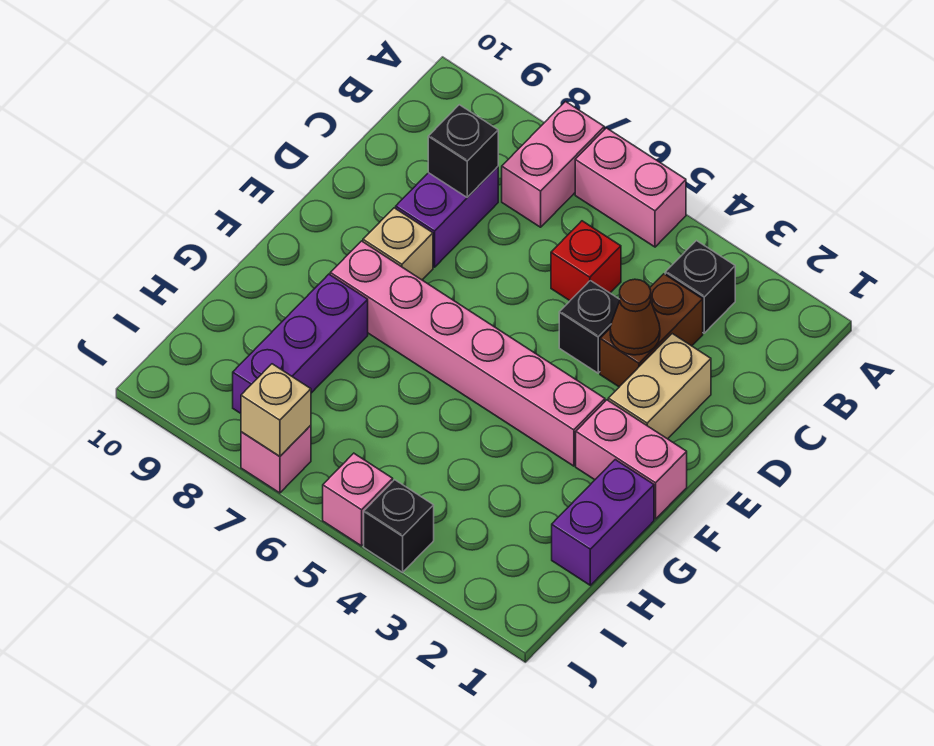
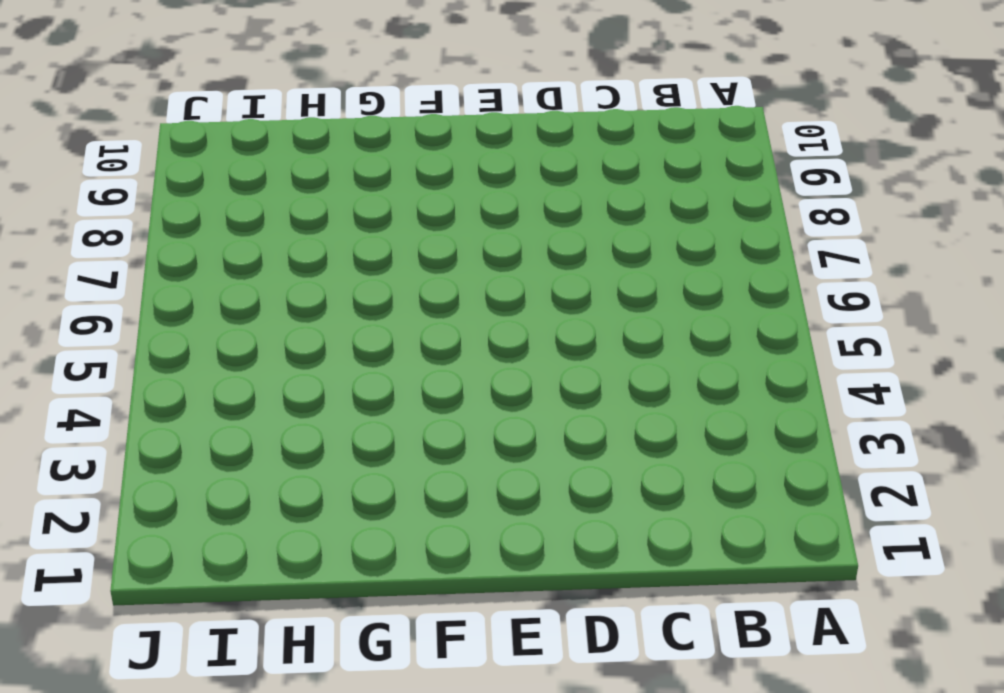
none -> pink brick A5:A6 level 1
none -> pink brick A7:B7 level 1
none -> black brick B3 level 1

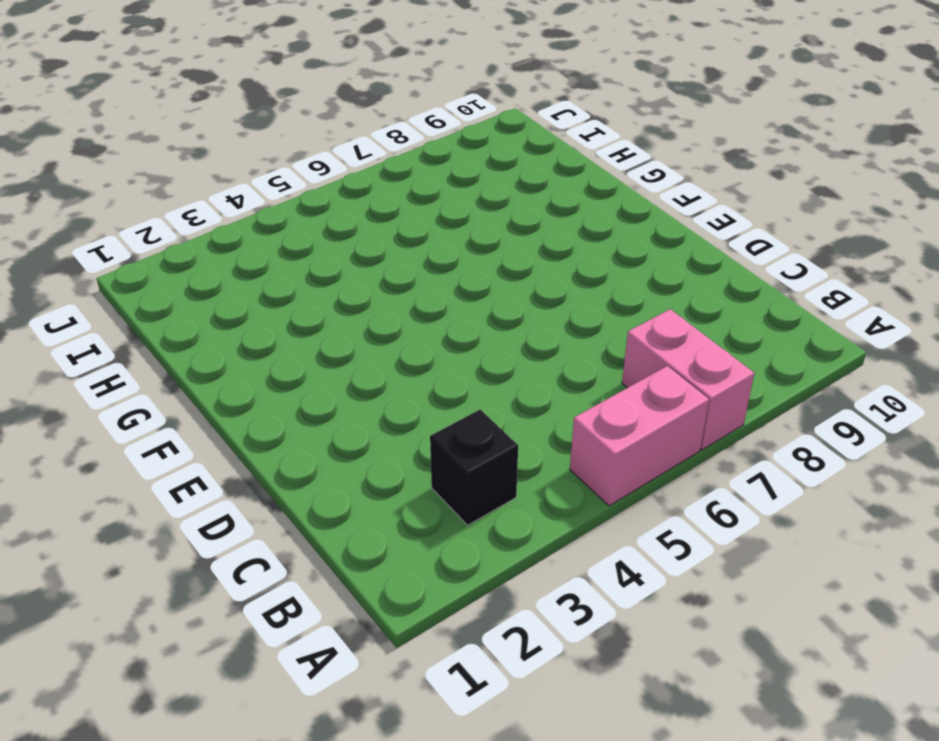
none -> brown brick C3:D3 level 1
none -> red brick C5 level 1
none -> purple brick C8:D8 level 1

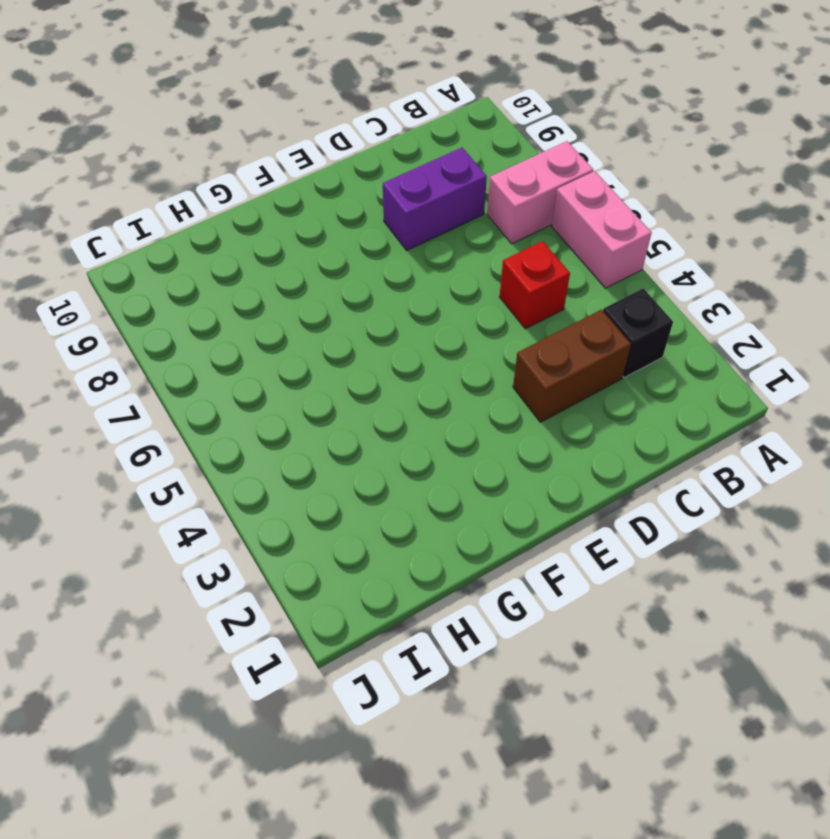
none -> tan brick D2:E2 level 1
none -> black brick D4 level 1
none -> tan brick E8 level 1

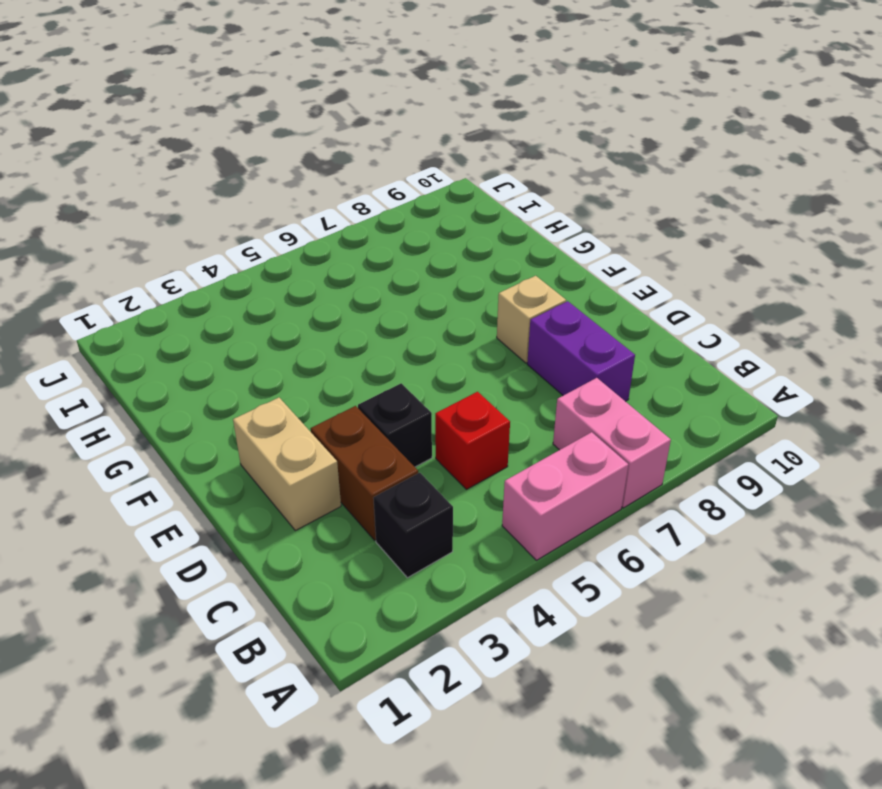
none -> pink brick F1:F2 level 1
none -> pink brick F3:F8 level 1
none -> purple brick G1:H1 level 1

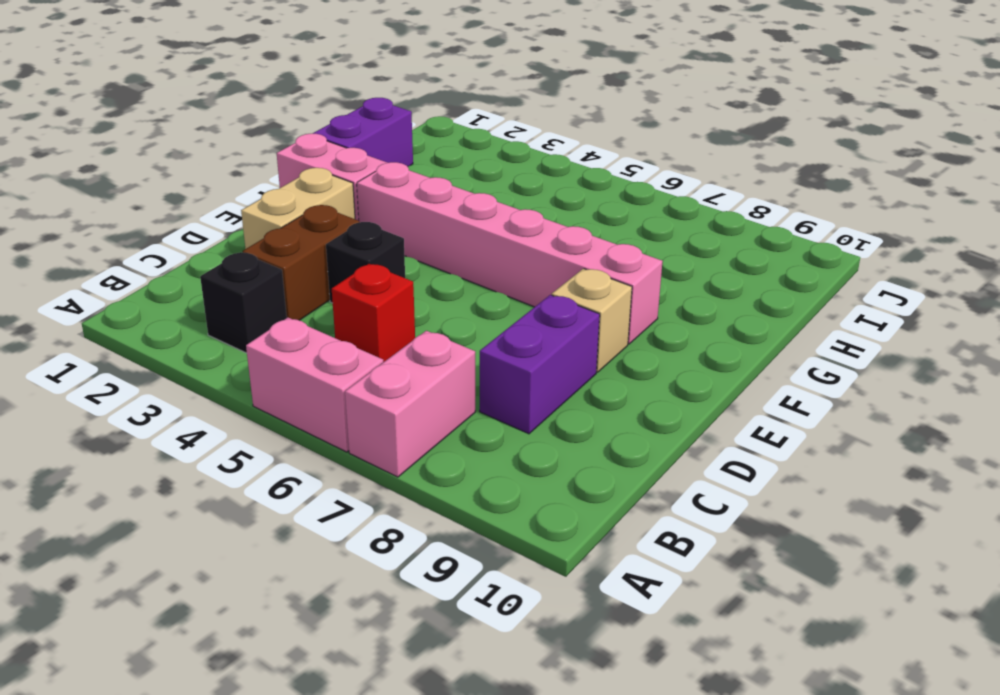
none -> purple brick G8:I8 level 1
none -> black brick J4 level 1
none -> pink brick J5 level 1

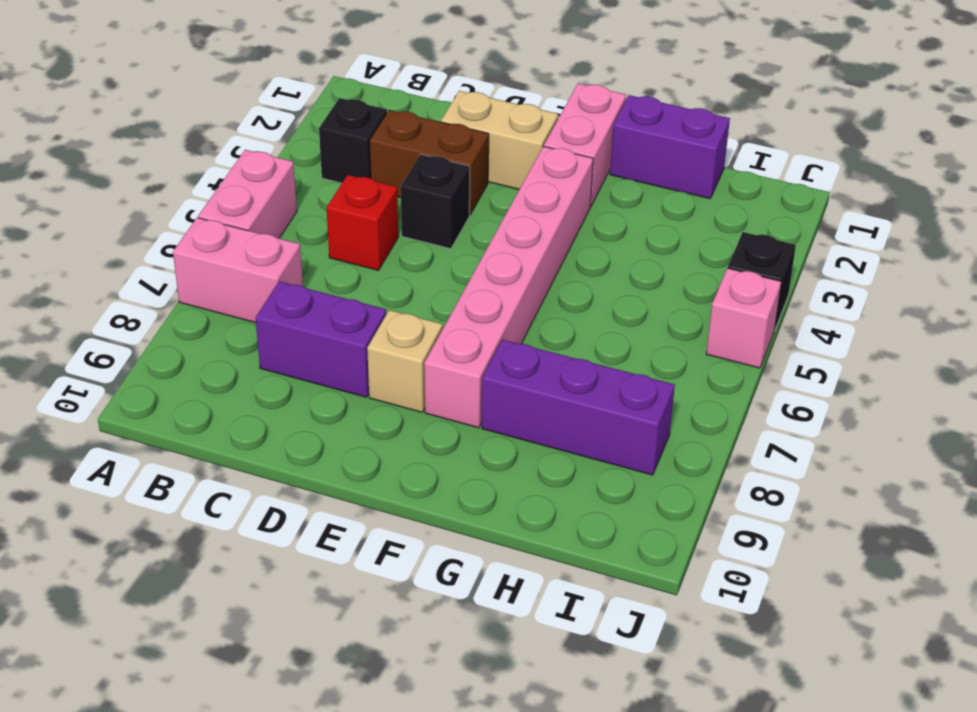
none -> pink brick J7 level 1
none -> black brick C8 level 2
none -> brown cone D3 level 2

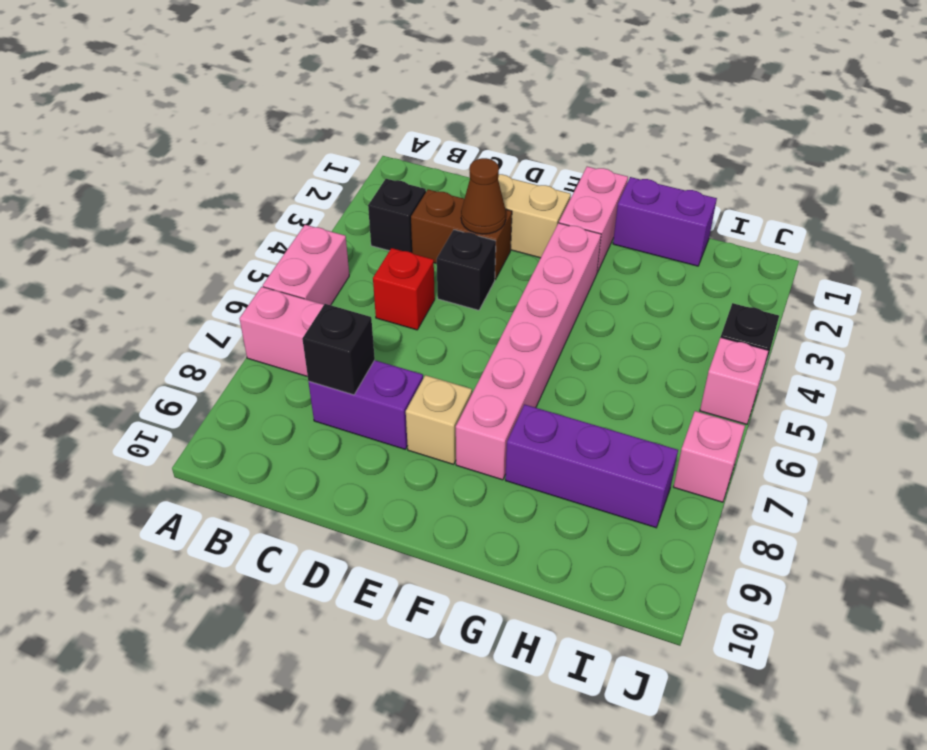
none -> tan brick J7 level 2

